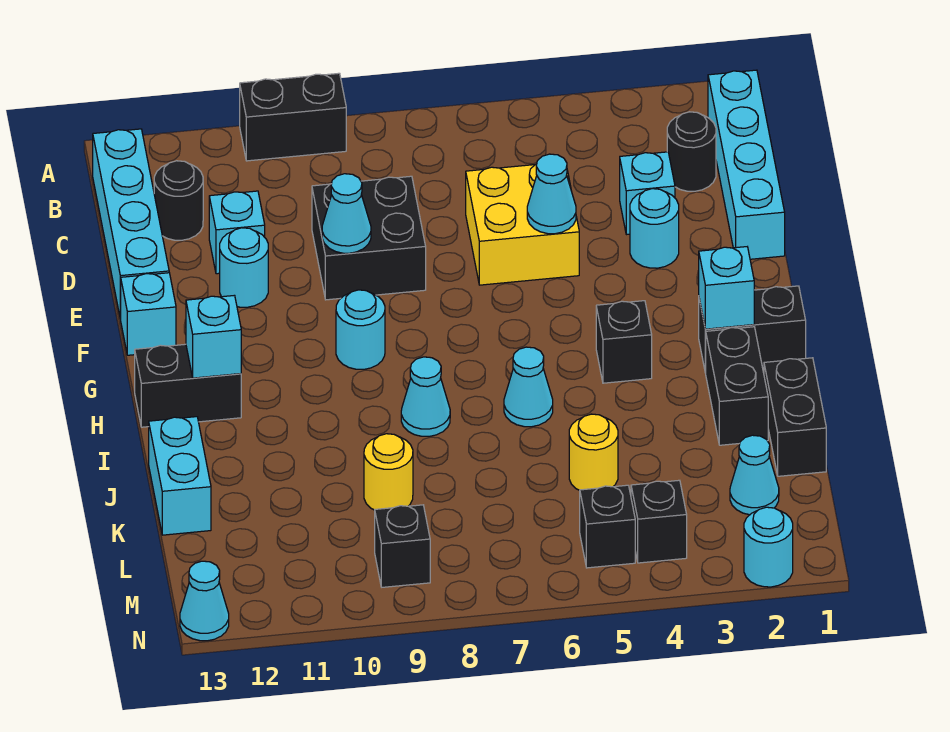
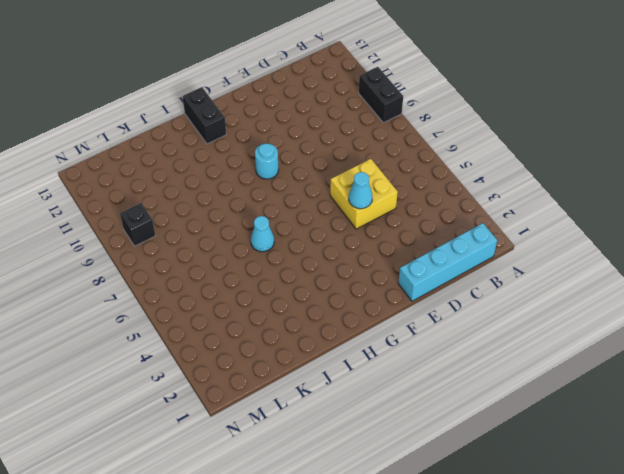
none -> cyan brick B13:E13 level 1
none -> black round brick C2 level 1
none -> black round brick C12 level 1
none -> cyan brick D3 level 1

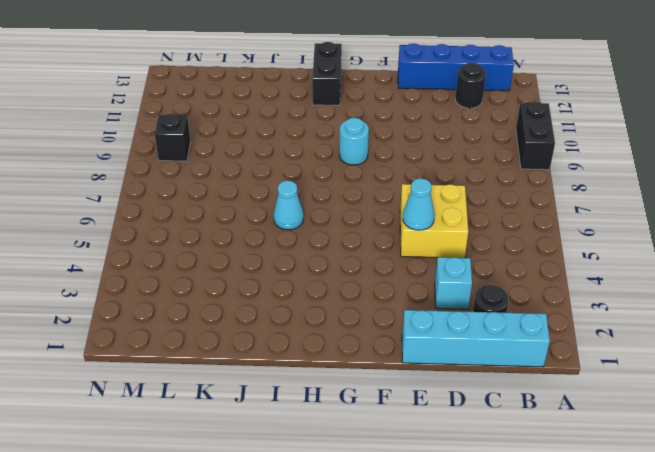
blue brick B13:E13 level 1 -> cyan brick B13:E13 level 1
none -> black brick D8:E9 level 1
none -> cyan brick D11 level 1
none -> cyan round brick E3 level 1
none -> cyan round brick E11 level 1

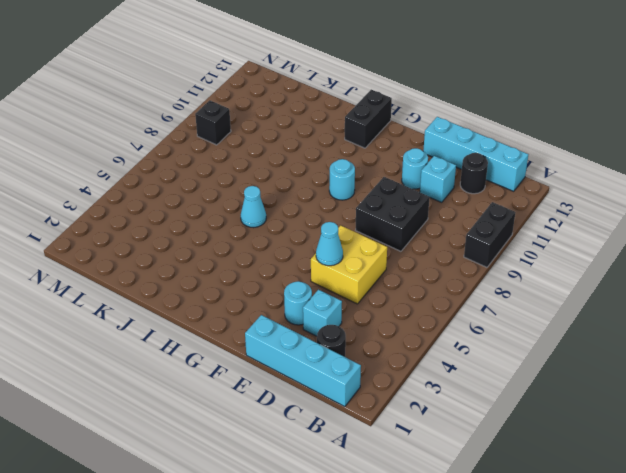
none -> cyan brick F13 level 1
none -> black brick H1:H2 level 1
none -> black brick H4 level 1
none -> black brick I2:J2 level 1

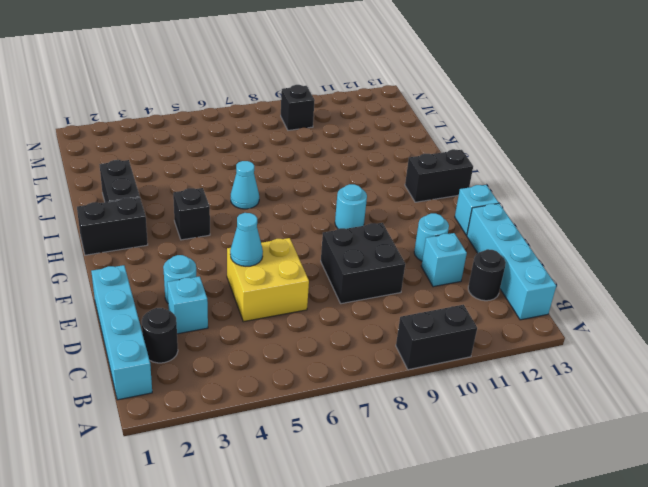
none -> cyan cone I8 level 1
none -> black brick J1:K1 level 1
none -> cyan brick J13:K13 level 1
none -> yellow round brick K5 level 1

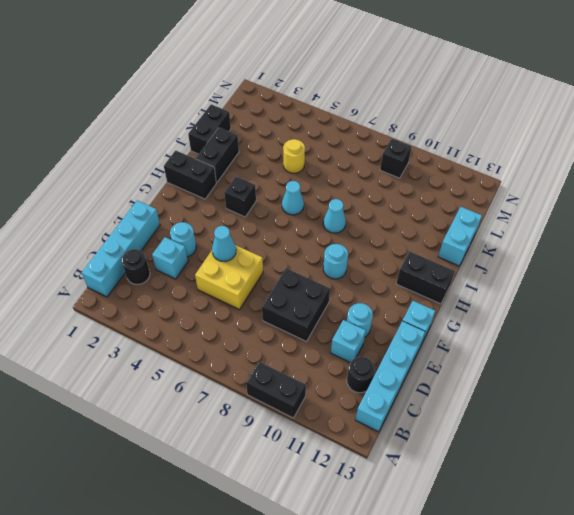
none -> yellow round brick K9 level 1
none -> cyan cone L2 level 1
none -> black brick M4 level 1
none -> black brick M5 level 1

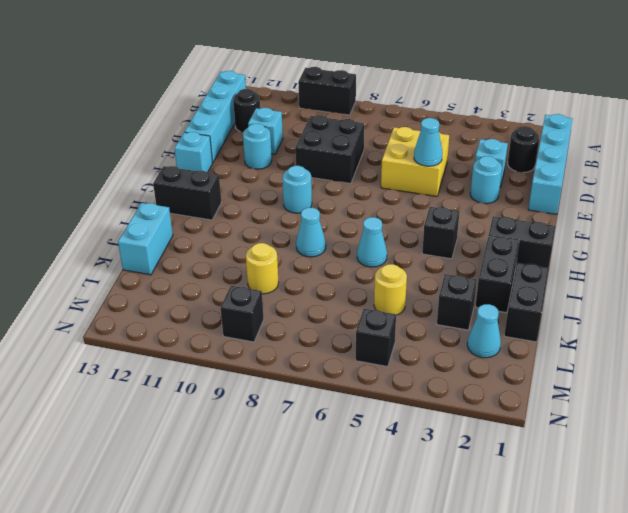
black brick K3 level 1 -> black brick M4 level 1
none -> cyan round brick N2 level 1
none -> cyan cone N13 level 1
none -> cyan cone E9 level 2
none -> cyan brick H2 level 2

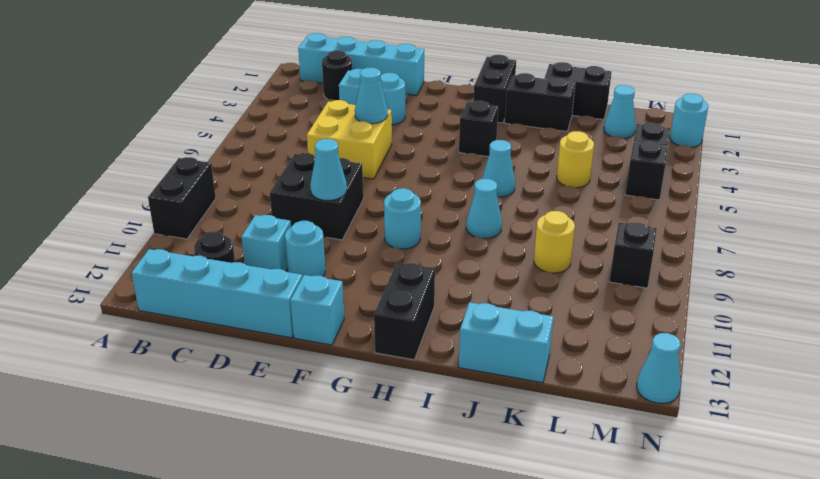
none -> cyan brick H2 level 2
none -> cyan brick H12 level 2

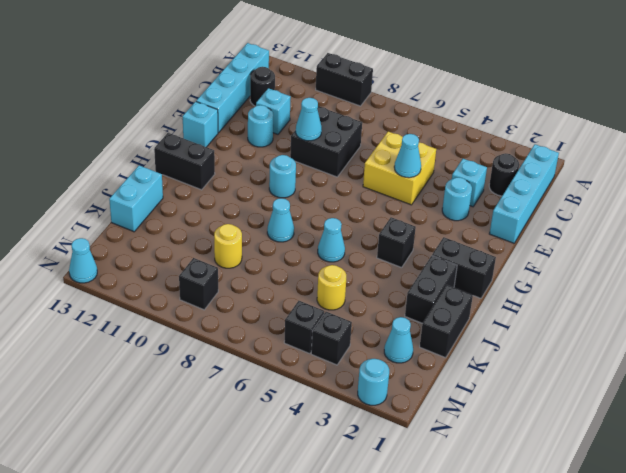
none -> cyan brick H2 level 2
none -> cyan brick H12 level 2

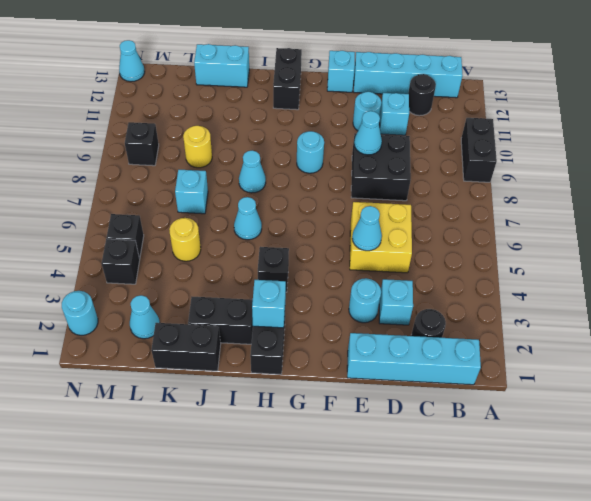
cyan brick K7 level 1 -> cyan brick H12 level 2

